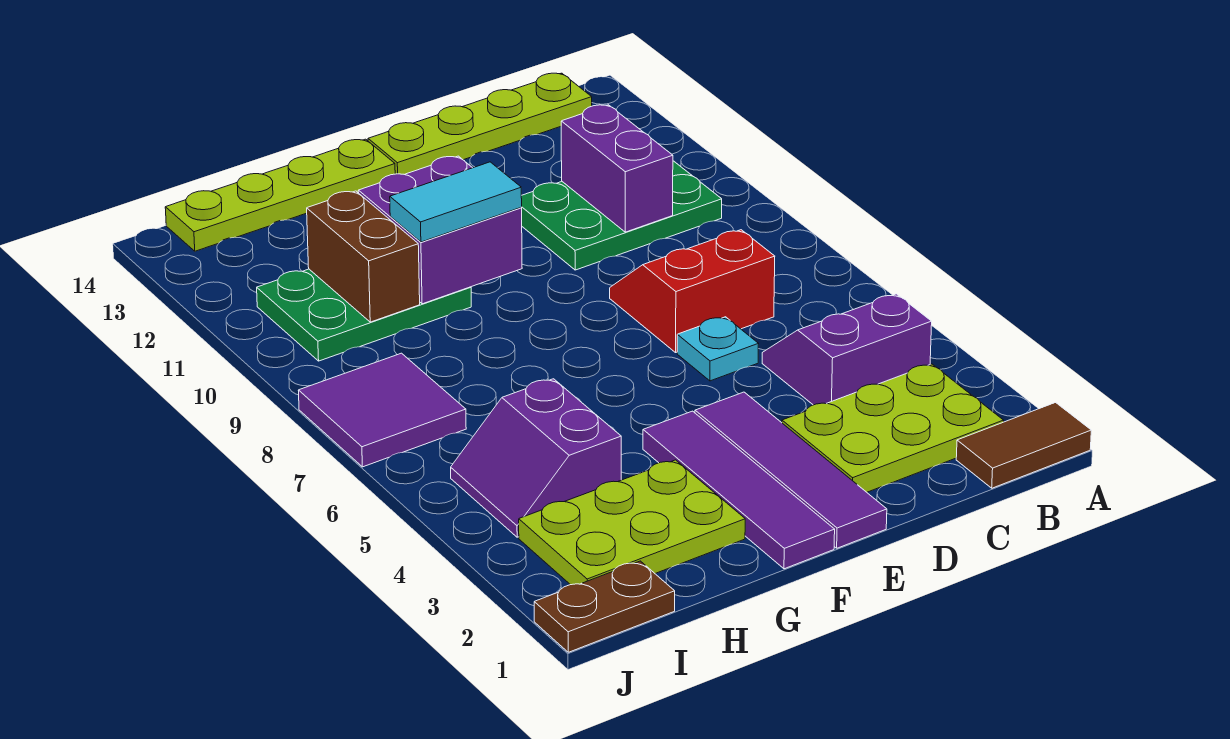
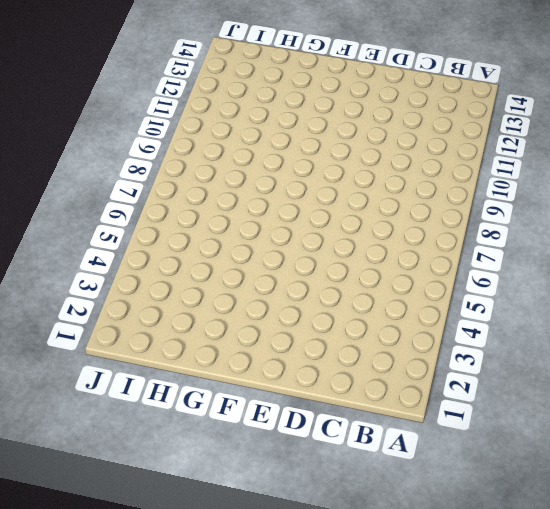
none -> brown tile A1:B1 level 1
none -> lime plate B2:D3 level 1
none -> purple slope B4:C5 level 1 top 4

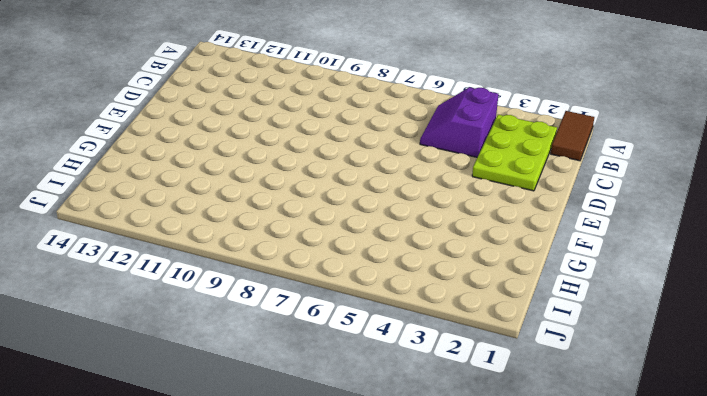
none -> green plate B10:D11 level 1
none -> lime plate B14:E14 level 1
none -> red slope C7:D8 level 1 top 7

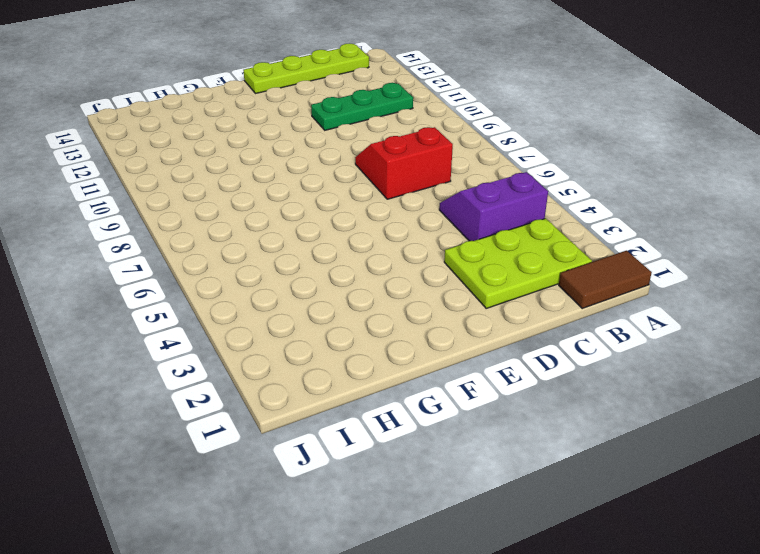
green plate B11:D11 level 1 -> green plate B10:D11 level 1
none -> cyan plate D6 level 1
none -> purple tile E1:E4 level 1
none -> purple tile F1:F4 level 1

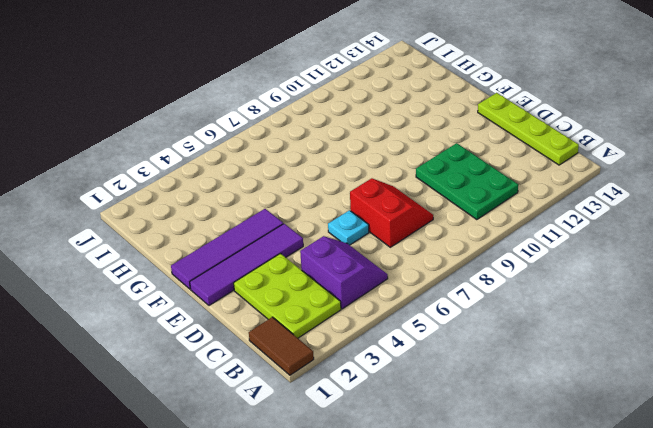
none -> lime plate F14:I14 level 1
none -> lime plate G2:I3 level 1
none -> green plate G10:I11 level 1

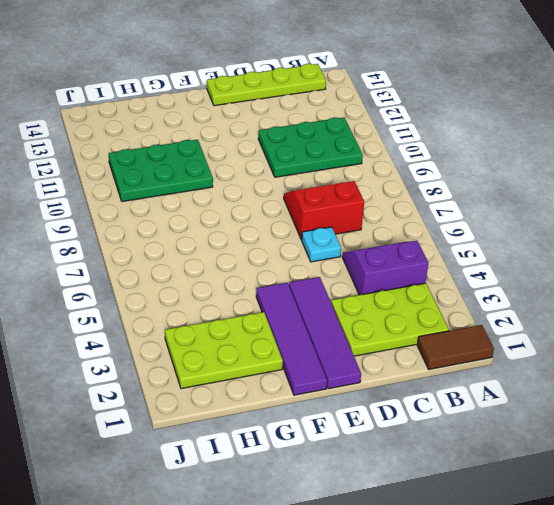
none -> lime plate F14:I14 level 1
none -> purple slope H4:I5 level 1 top H
none -> brown plate I1:J1 level 1

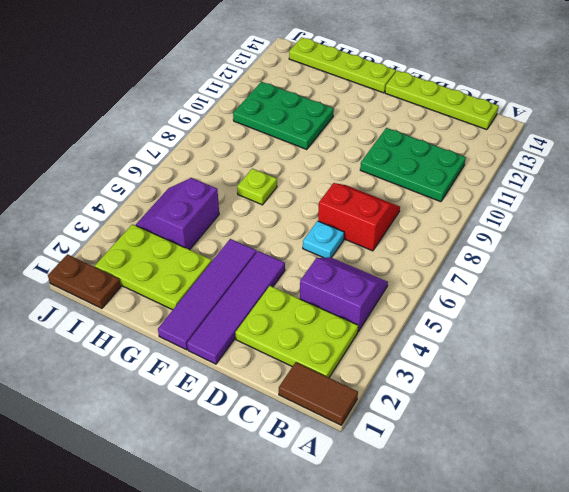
lime plate G7 level 1 -> none
none -> purple tile I7:J8 level 1
none -> purple brick C10:C11 level 2
none -> purple brick F10:G11 level 2

